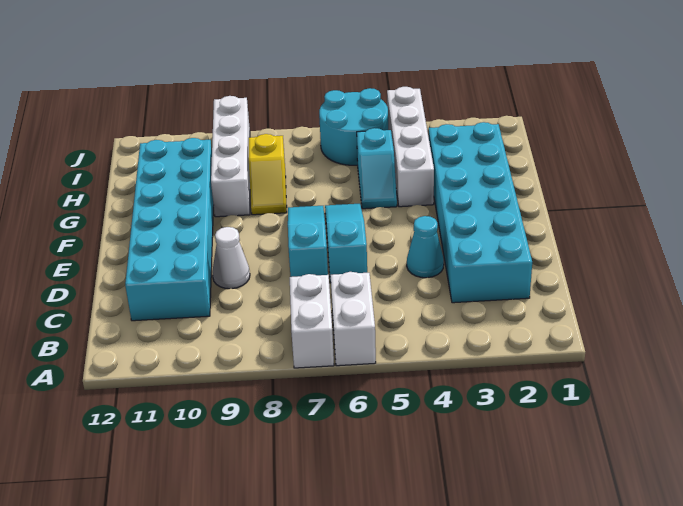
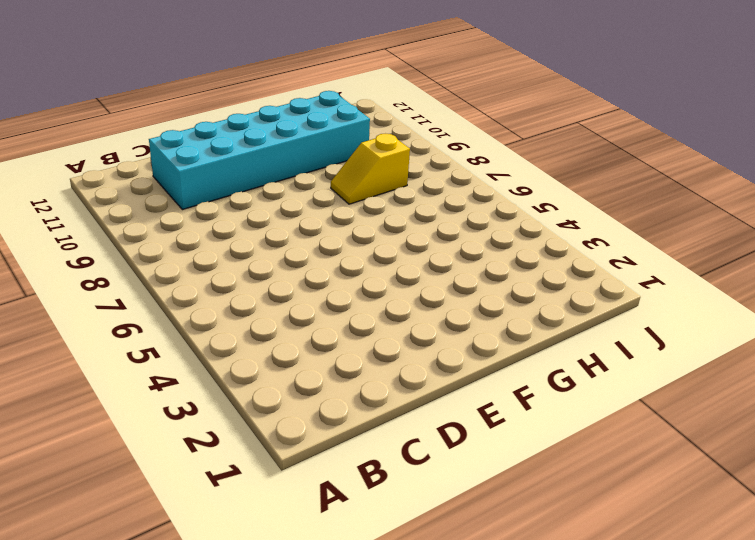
none -> white brick A6:B6 level 1
none -> white brick A7:B7 level 1
none -> cyan brick C2:H3 level 1

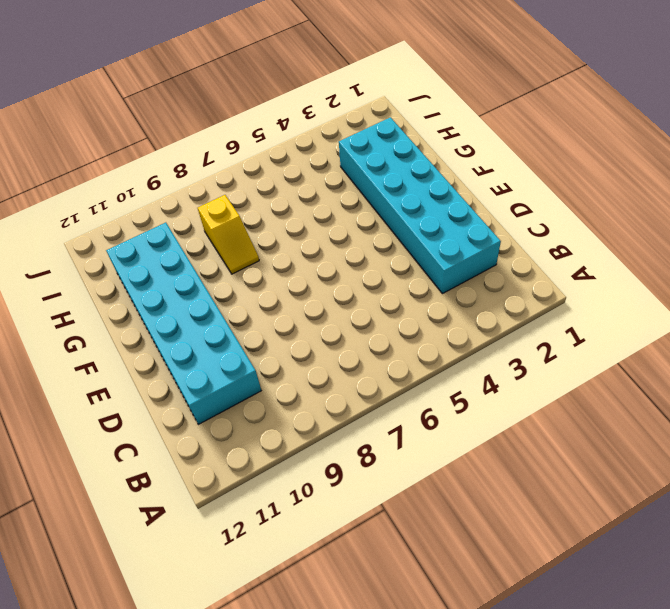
none -> white brick A6:B6 level 1
none -> white brick A7:B7 level 1
none -> cyan cone D4 level 1

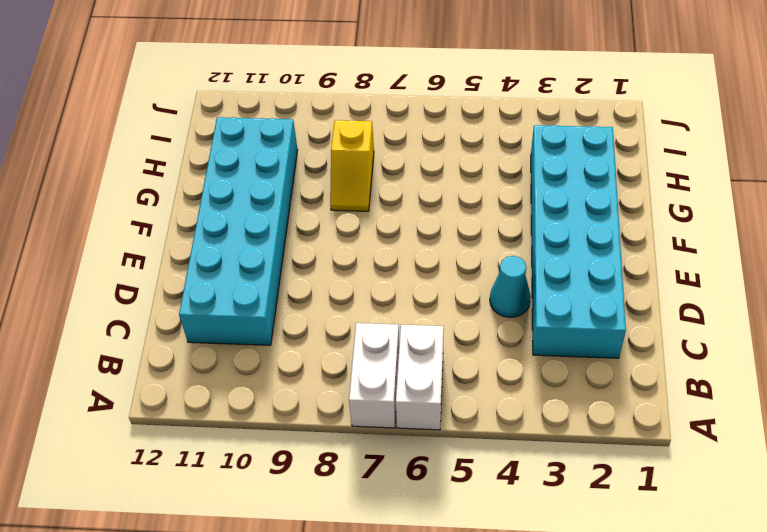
none -> cyan slope D6:F6 level 1 top D
none -> cyan slope D7:F7 level 1 top D
none -> white cone D9 level 1

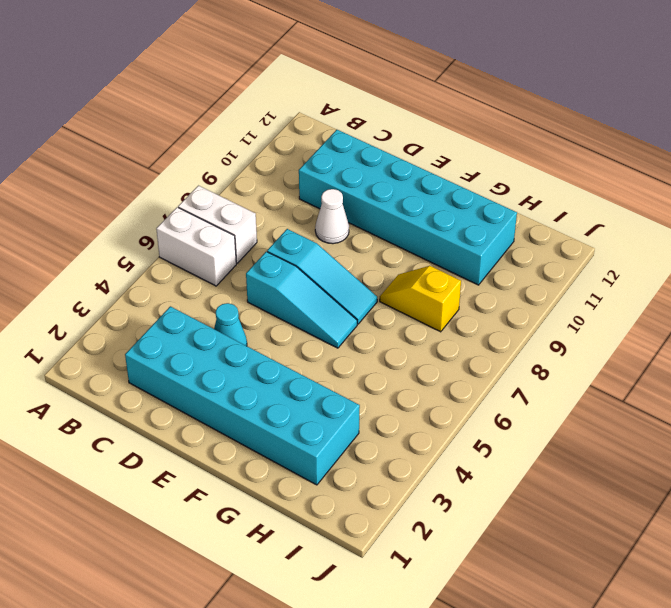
none -> white brick G4:J4 level 1
none -> cyan slope G5:H5 level 1 top H
none -> white brick G9:J9 level 1

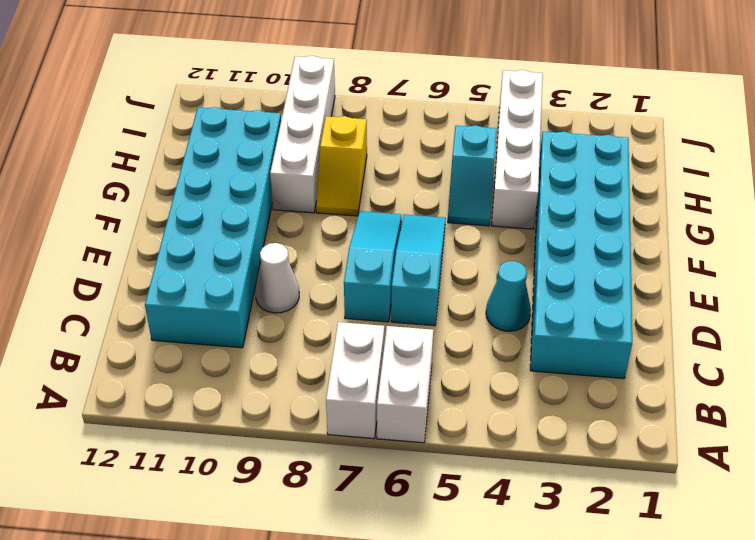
none -> cyan round brick I5:J6 level 1

